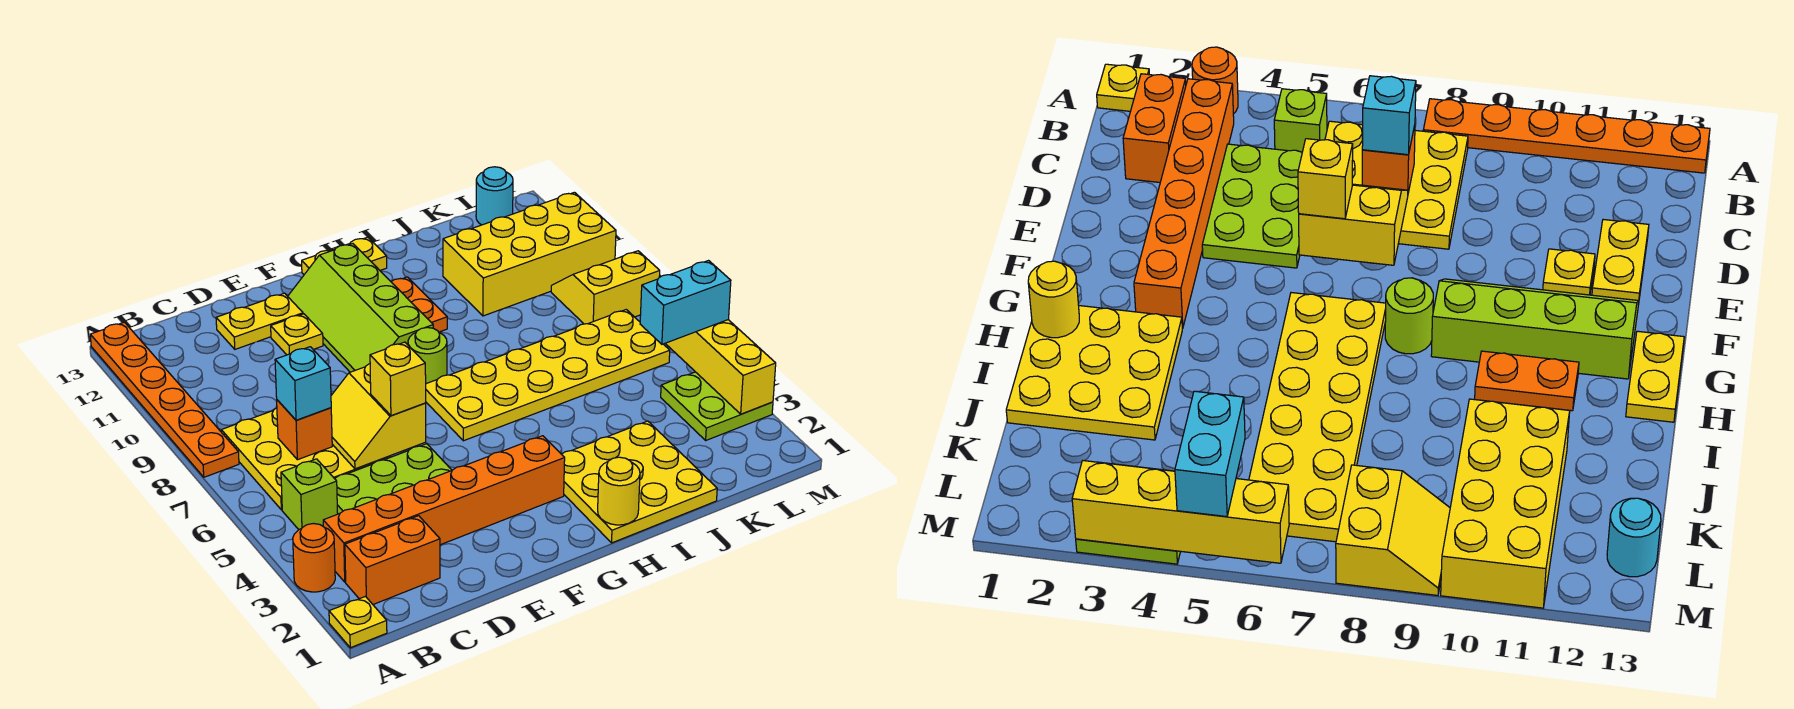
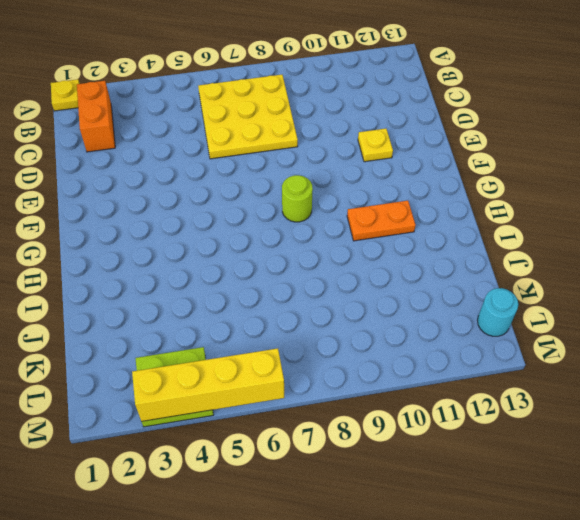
none -> orange round brick A3 level 1
none -> orange plate A8:A13 level 1
none -> orange brick B3:G3 level 1

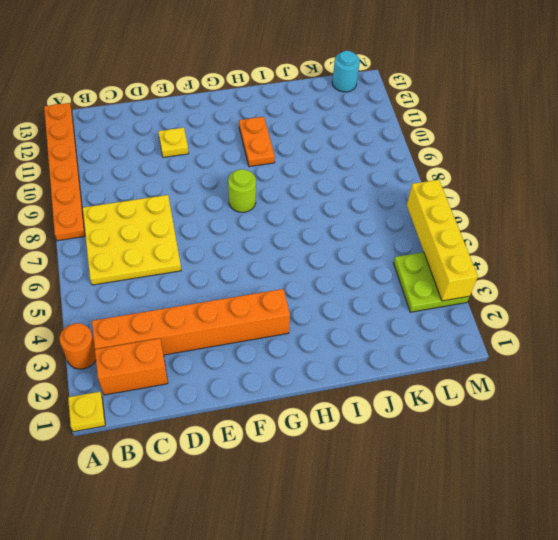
none -> lime brick B5 level 1
none -> lime plate C4:E5 level 1
none -> yellow plate D12:E12 level 1

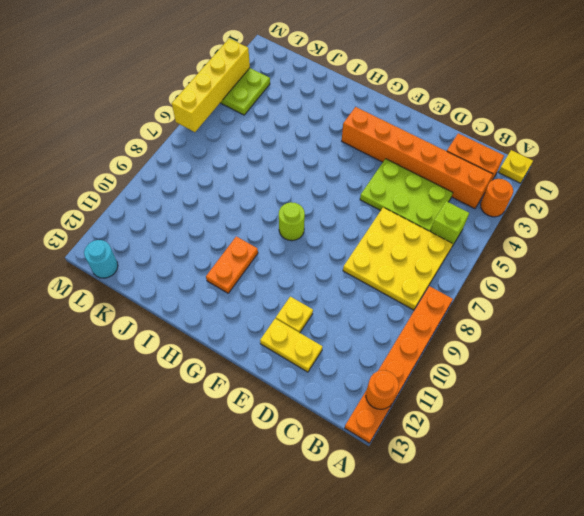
orange round brick A12 level 2 -> none
none -> lime slope F9:G12 level 1 top G
none -> yellow plate G6:L7 level 1
none -> yellow plate G13:H13 level 1

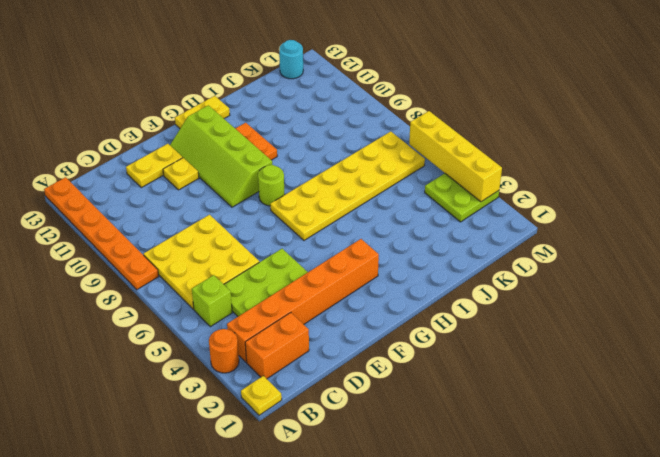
none -> yellow plate H1:J3 level 1
none -> yellow brick J10:M11 level 1
none -> yellow slope L8:M9 level 1 top 8

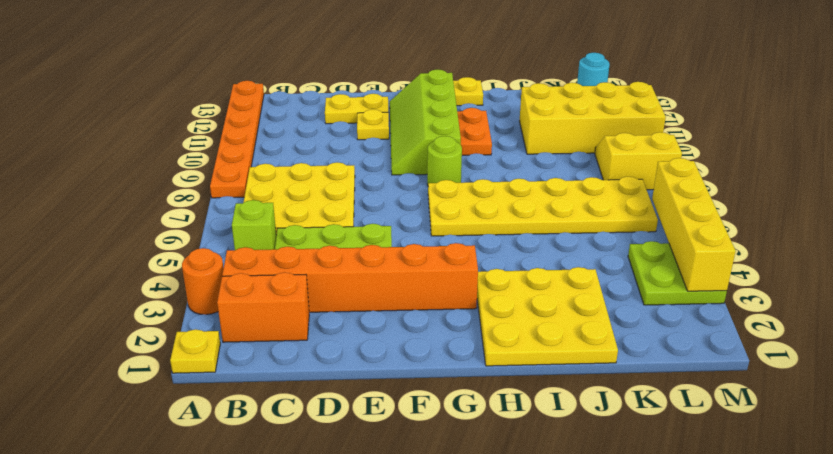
none -> orange brick C7 level 2
none -> yellow slope D6:E7 level 2 top E
none -> yellow round brick H1 level 2

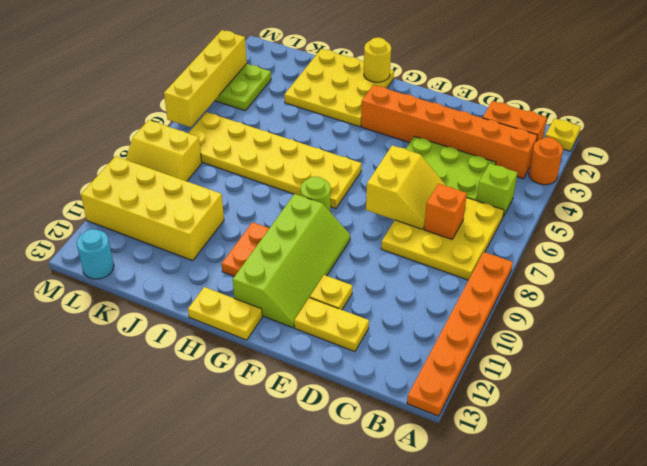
none -> cyan brick C7 level 3
none -> yellow brick E6 level 3
none -> cyan brick L5:M5 level 3

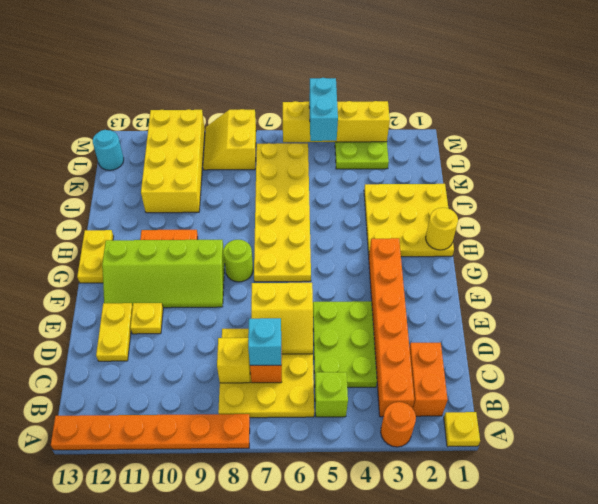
yellow brick C8 level 2 -> yellow brick E6 level 3

